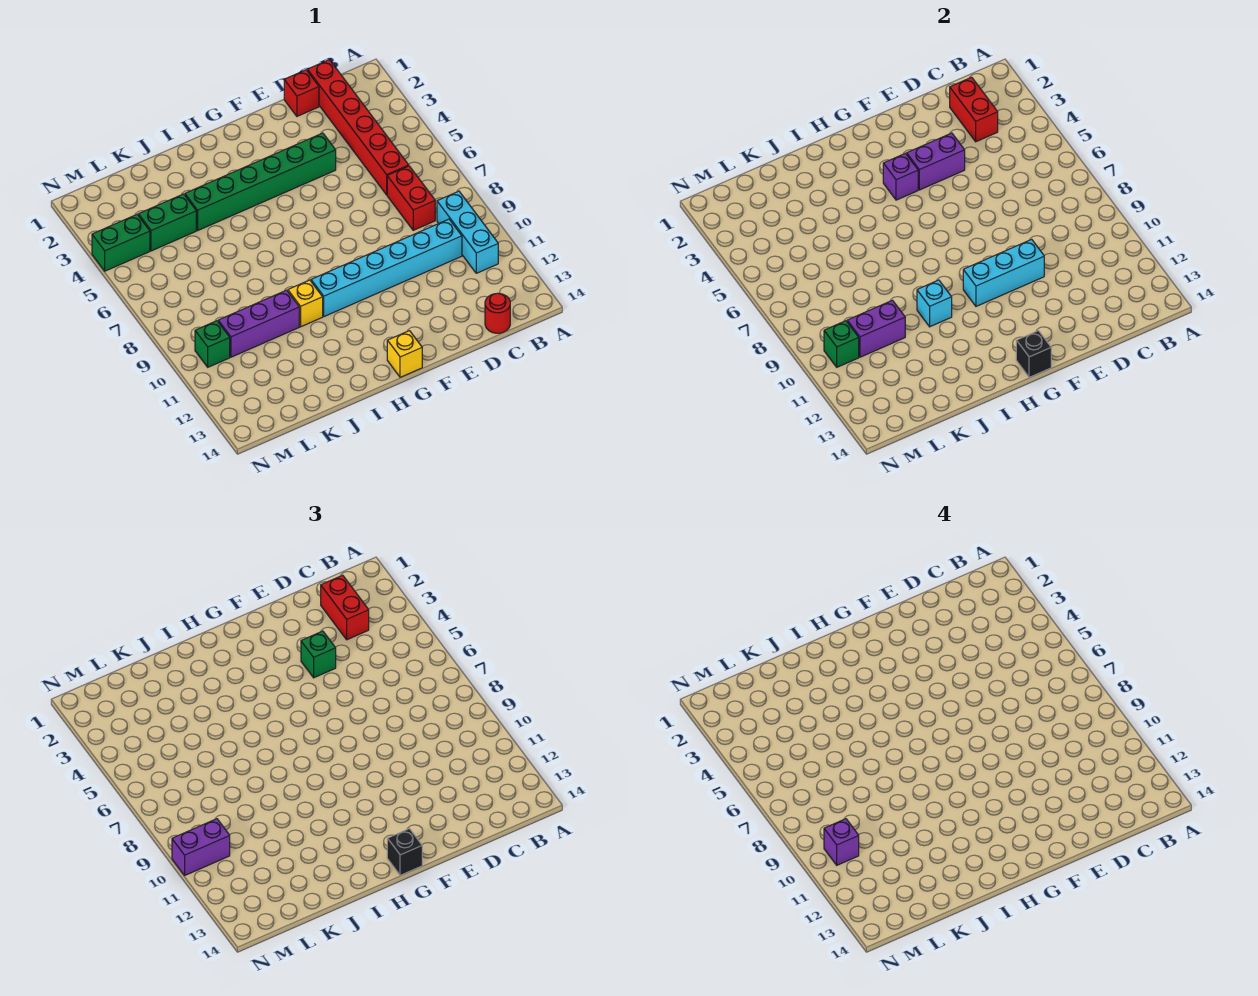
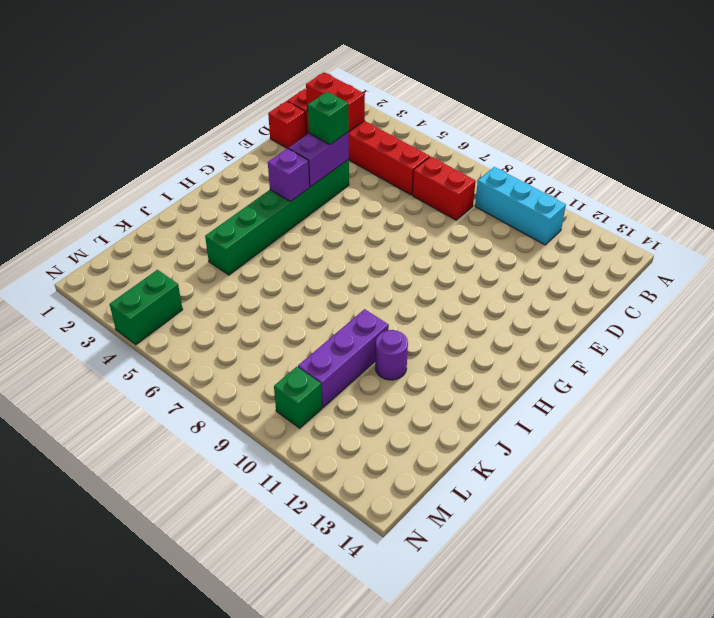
purple round brick J11 level 1 -> none
none -> cyan brick C10:H10 level 1
none -> red round brick C14 level 1
none -> yellow brick G14 level 1

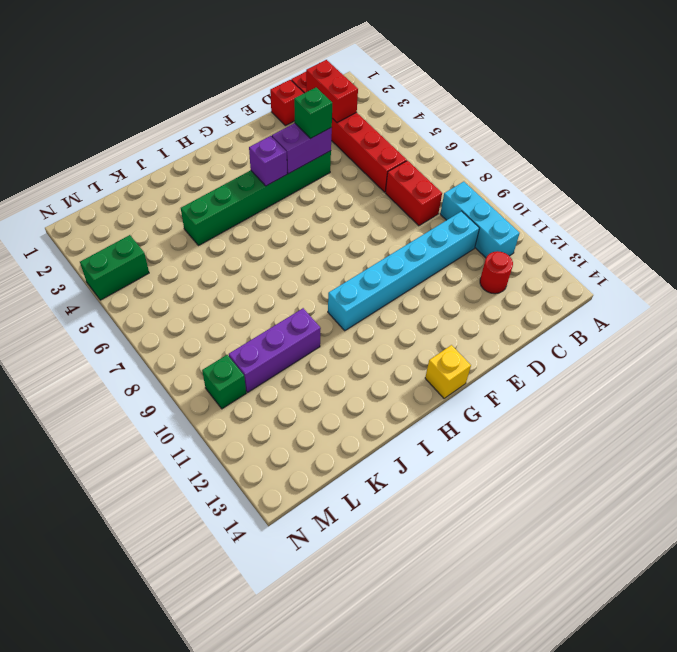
red round brick C12 level 1 -> red round brick C14 level 1
none -> yellow brick I10 level 1
none -> green brick K4:L4 level 1
none -> cyan brick E10:G10 level 2

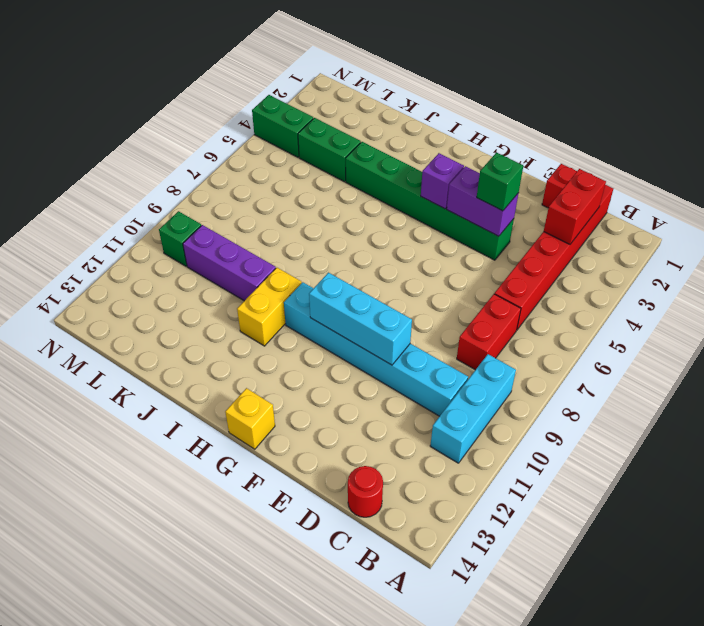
yellow brick I10:I11 level 1 -> yellow brick I10 level 1
none -> black brick G14 level 2
none -> cyan brick I10 level 2
none -> purple brick K10:L10 level 2

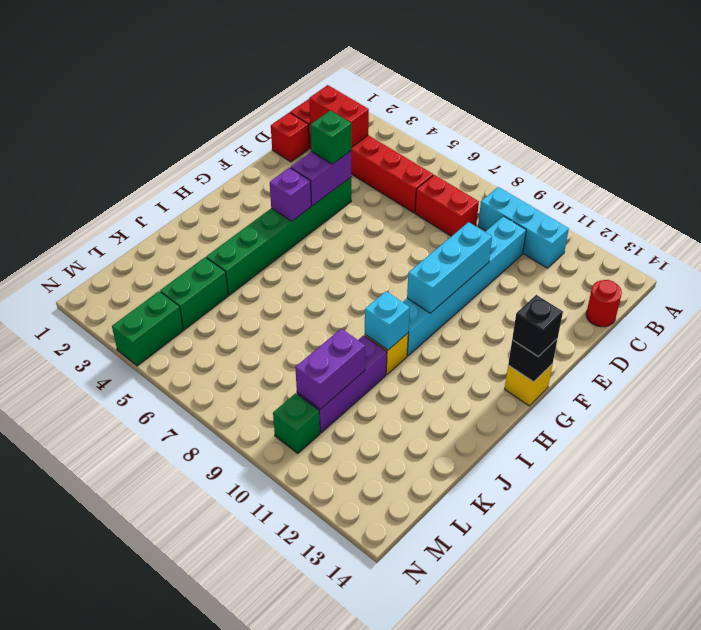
none -> green brick M10 level 2
none -> red brick C2:C3 level 3
none -> purple brick M10:N10 level 3

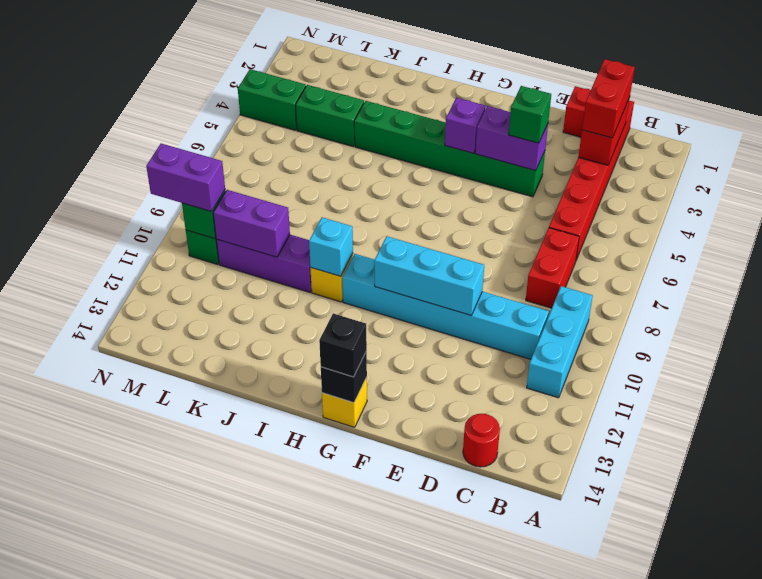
none -> purple brick M10 level 4

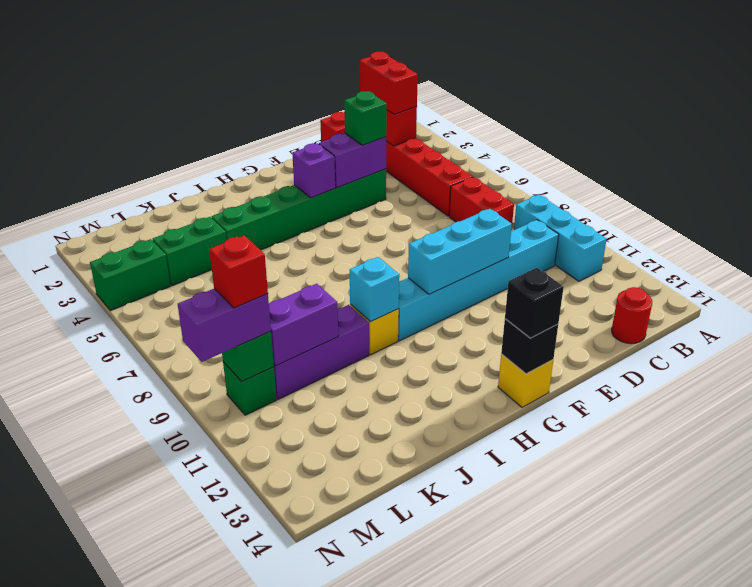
red brick M10 level 4 -> purple brick M10 level 4

